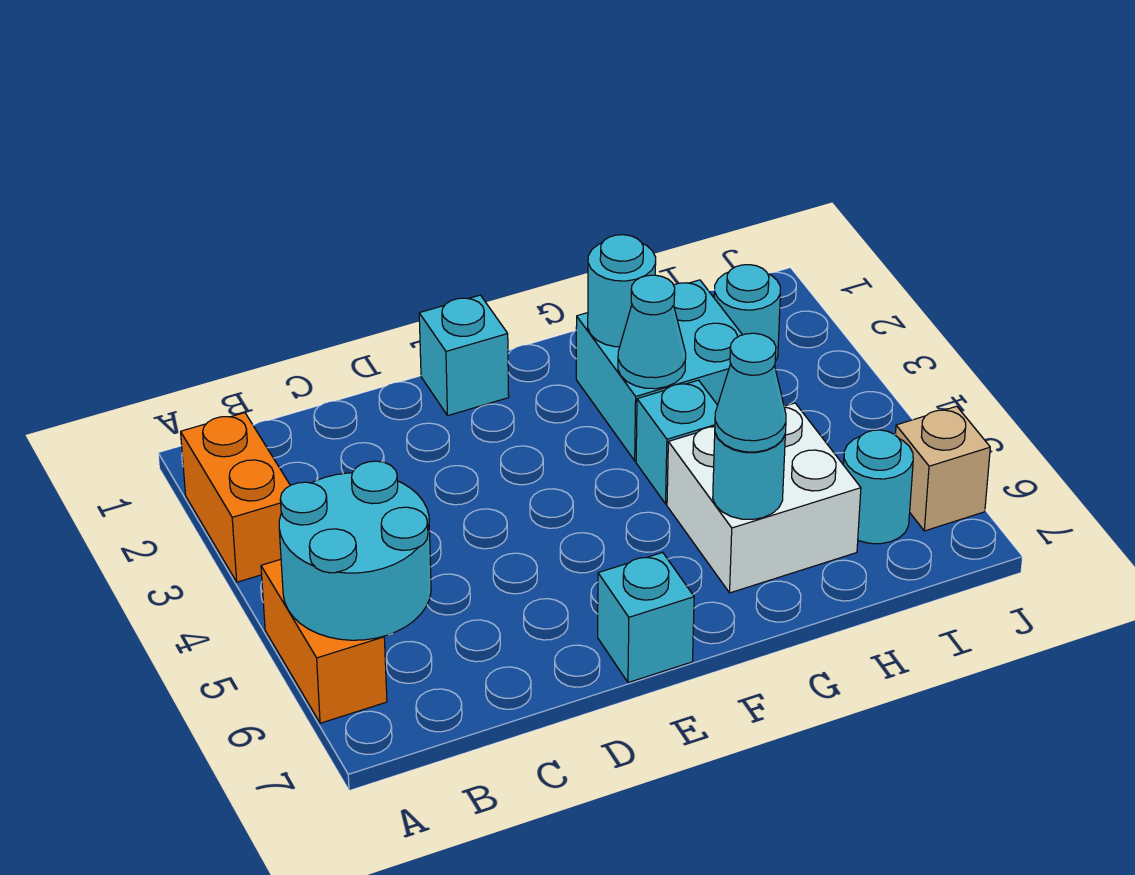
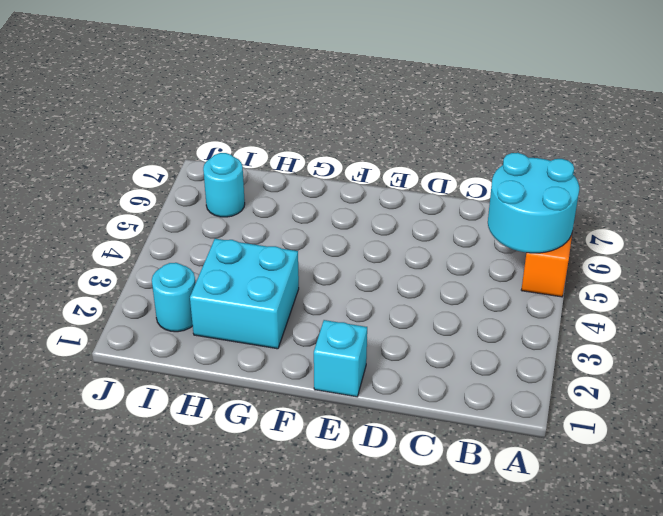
none -> orange brick A2:A3 level 1
none -> cyan brick E7 level 1
none -> cyan brick G4 level 1

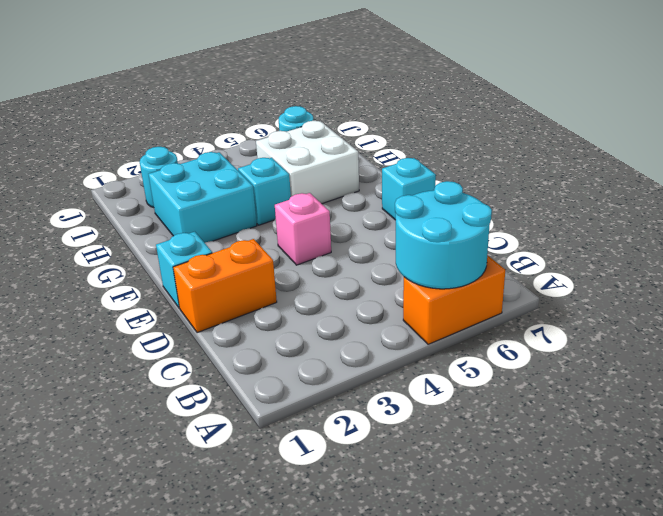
orange brick D1:D2 level 1 -> orange brick A2:A3 level 1
pink brick E4 level 1 -> none
none -> tan brick J6 level 1
none -> cyan round brick G2 level 2
none -> cyan cone G3 level 2

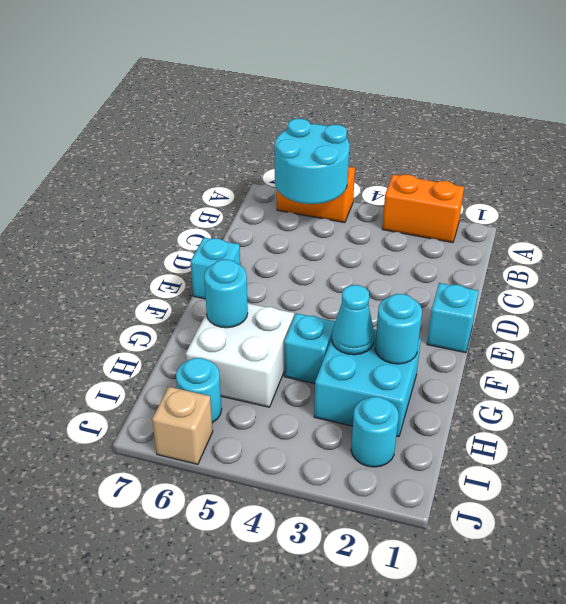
none -> cyan cone G6 level 3

